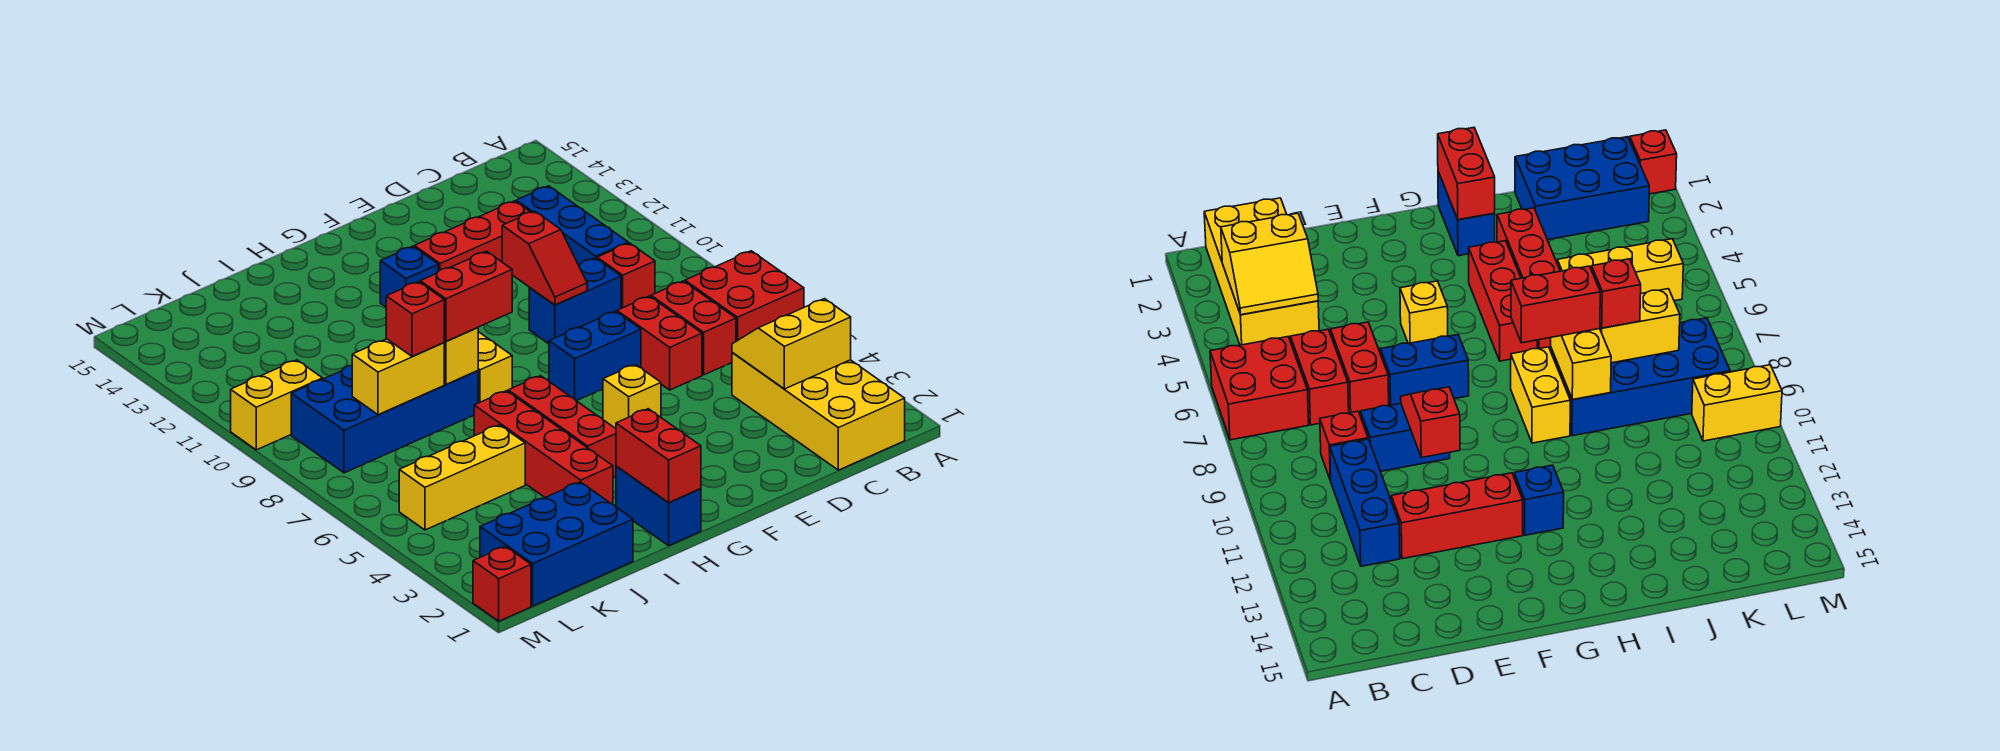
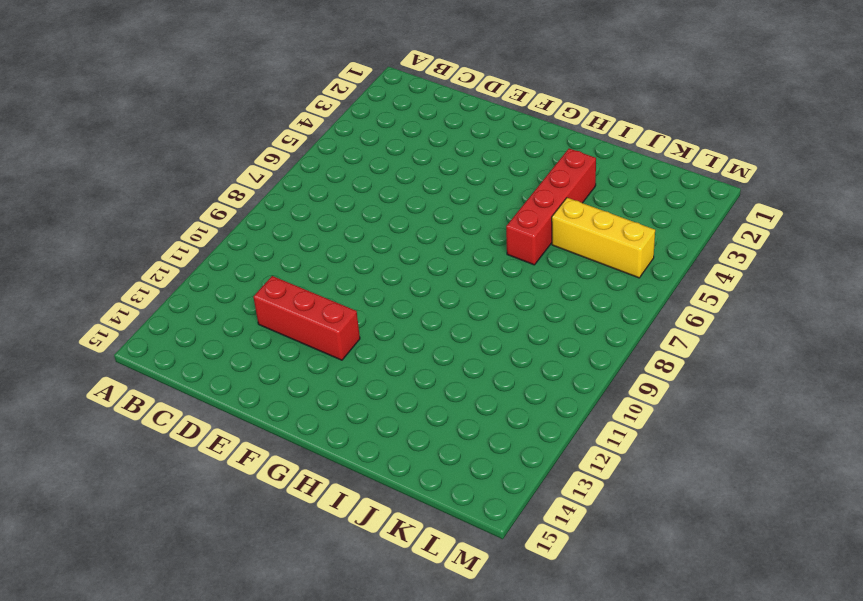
none -> red brick A6:B7 level 1
none -> yellow brick B1:C4 level 1
none -> red brick C6:C7 level 1

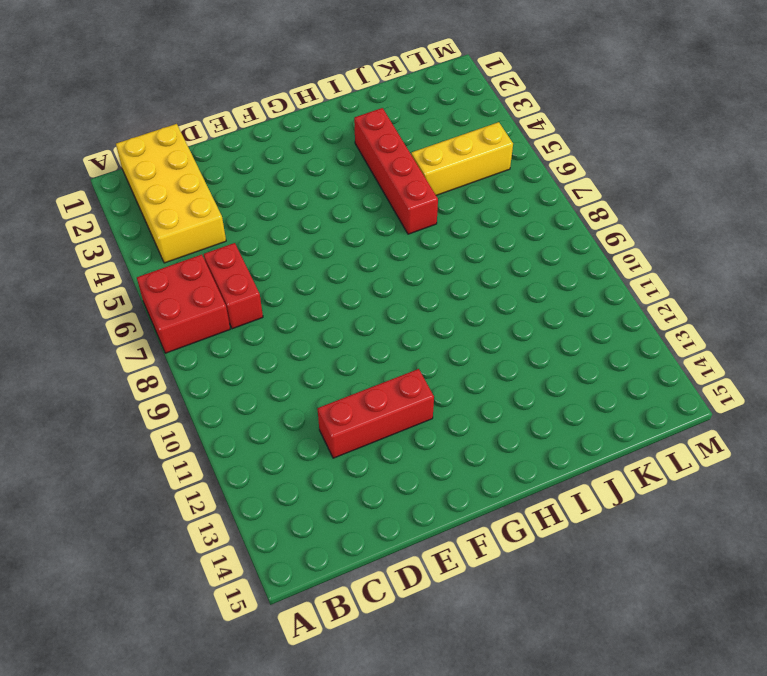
none -> red brick C9 level 1
none -> blue brick C10:C12 level 1
none -> red brick D6:D7 level 1

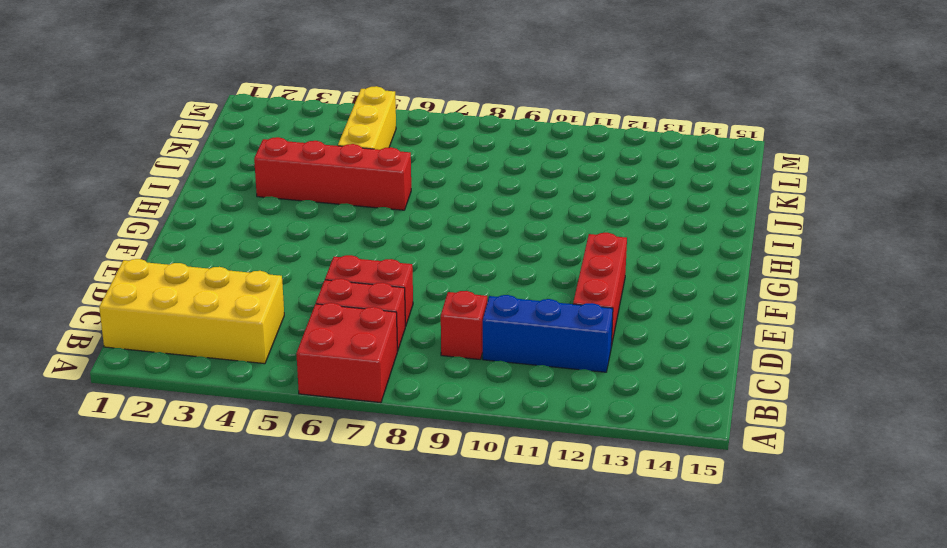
none -> blue brick D9:E9 level 1
none -> blue brick E7:F7 level 1
none -> yellow brick F5 level 1

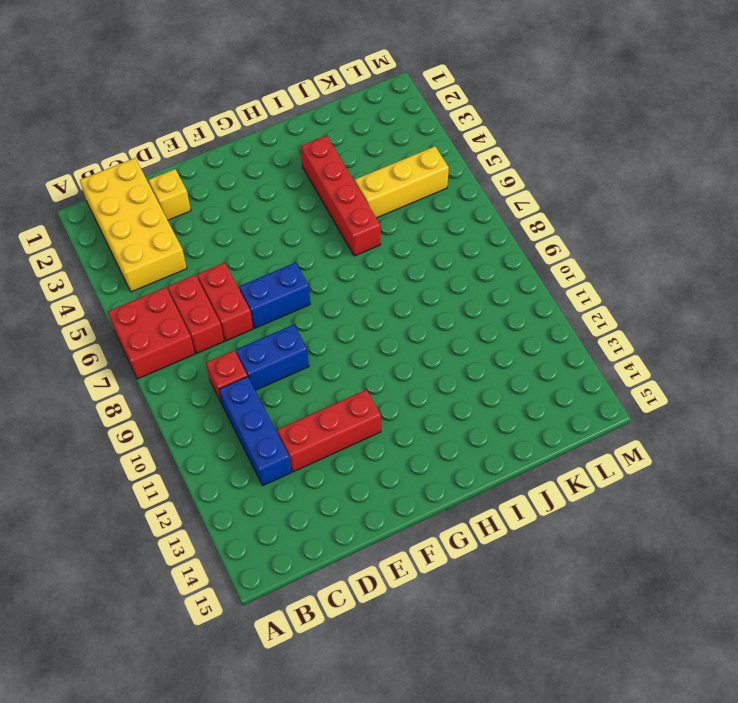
yellow brick D2 level 1 -> yellow brick F5 level 1
none -> blue brick G12 level 1
none -> blue brick H1:H2 level 1
none -> red brick H4:H6 level 1

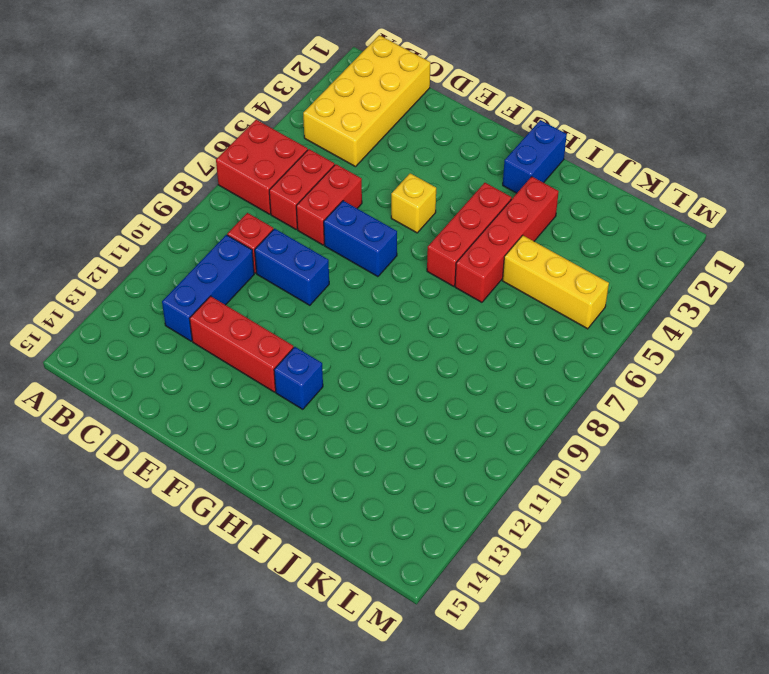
none -> yellow brick H8:H9 level 1
none -> blue brick I8:L9 level 1
none -> blue brick J1:L2 level 1

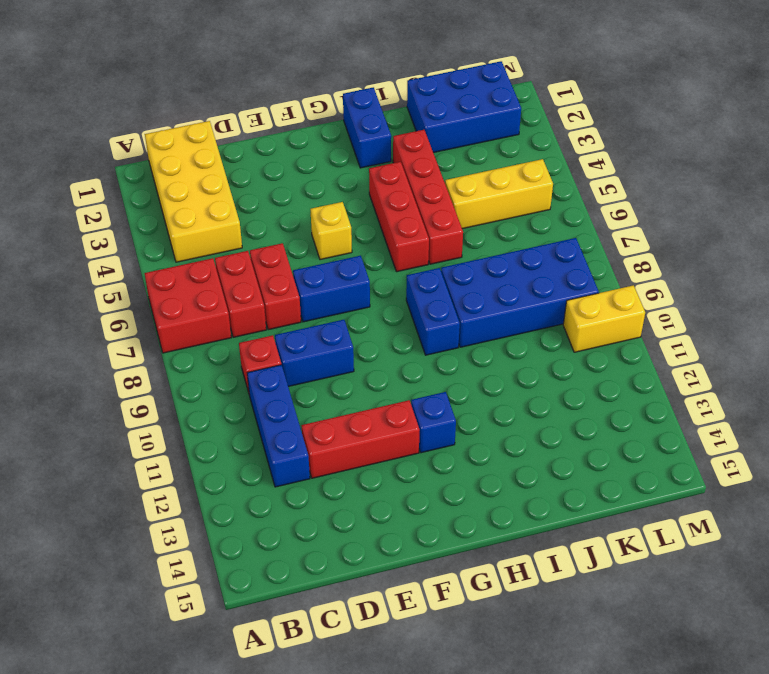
blue brick H8:H9 level 1 -> yellow brick H8:H9 level 1
none -> red brick M1 level 1
none -> yellow slope B3:C4 level 2 top 3
none -> red slope E9:E10 level 2 top 10

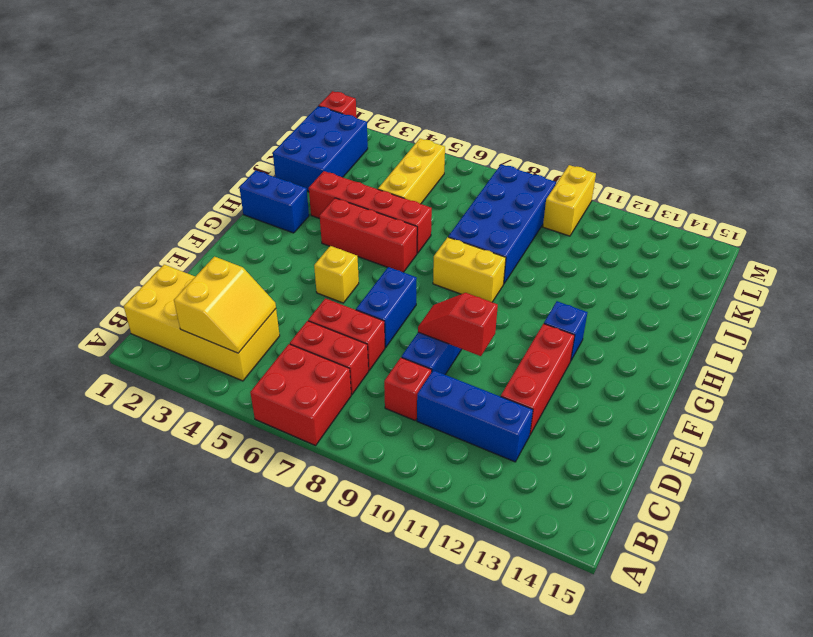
none -> red brick H1:H2 level 2
none -> yellow brick I8:I9 level 2
none -> yellow brick J8:K8 level 2

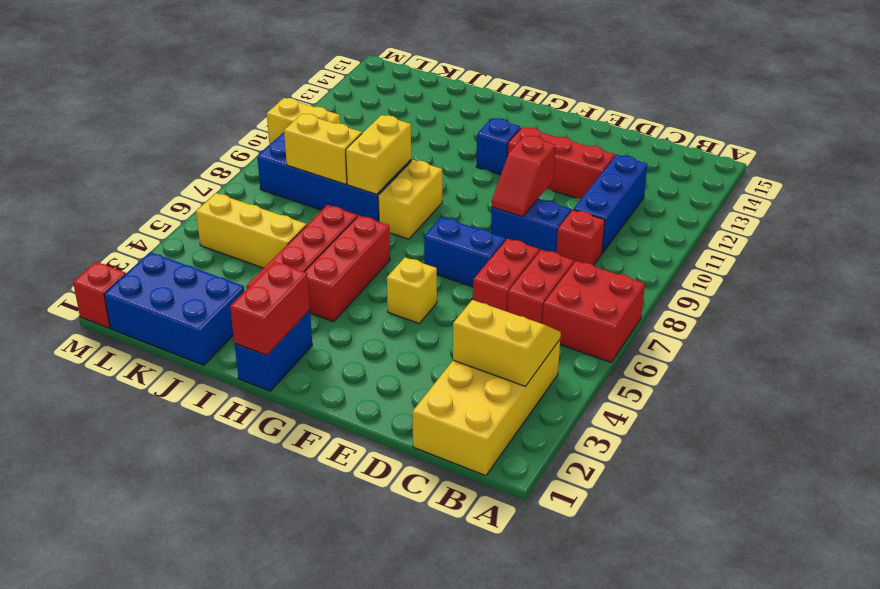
none -> red brick H8:I8 level 3
none -> red brick J8 level 3

